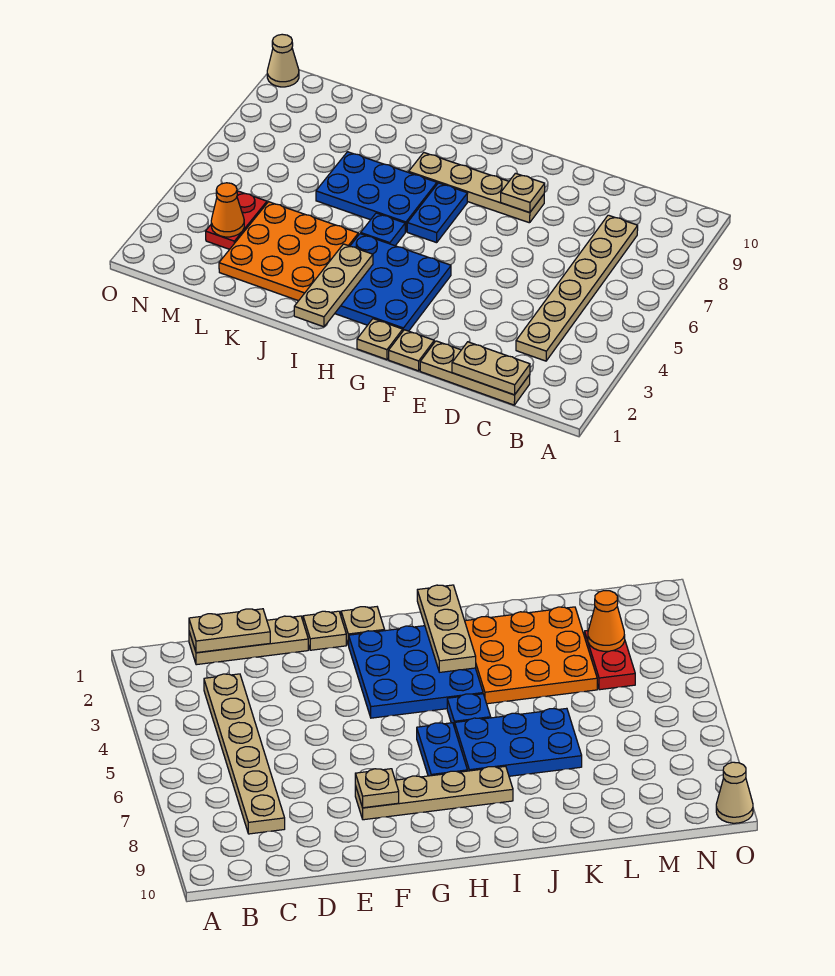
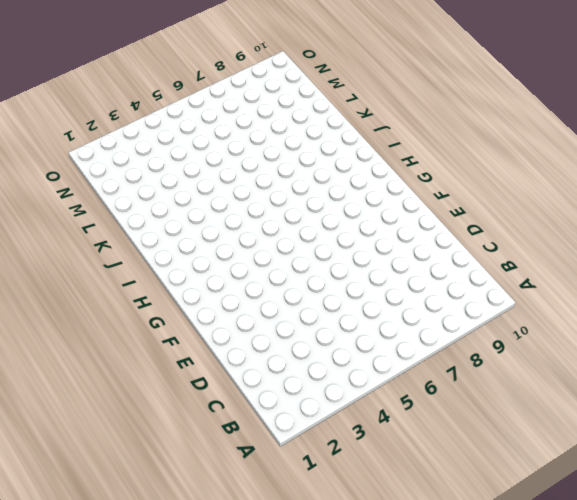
none -> tan plate C1:E1 level 1
none -> tan plate C3:C8 level 1
none -> tan plate F1 level 1

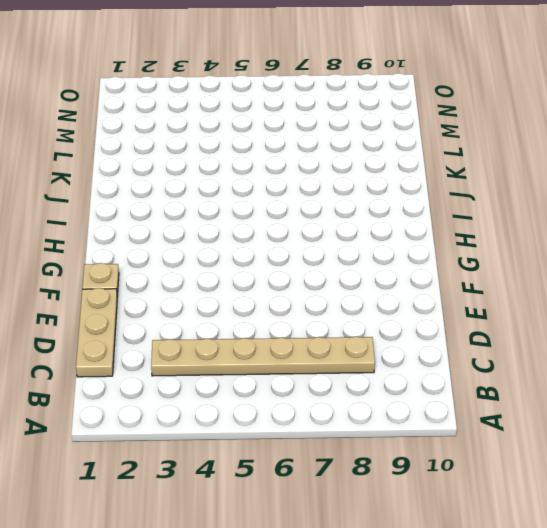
none -> tan plate F8:I8 level 1
none -> tan plate G1 level 1
none -> blue plate G2:I4 level 1

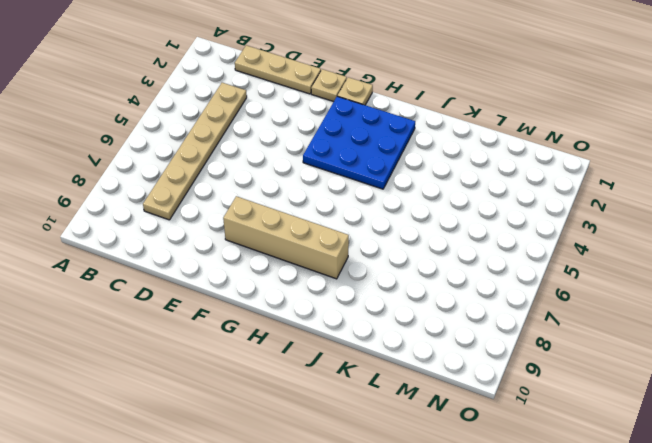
tan brick F8:I8 level 1 -> tan plate F8:I8 level 1
none -> blue plate H6:H7 level 1
none -> blue plate I5 level 1
none -> blue plate I6:K7 level 1

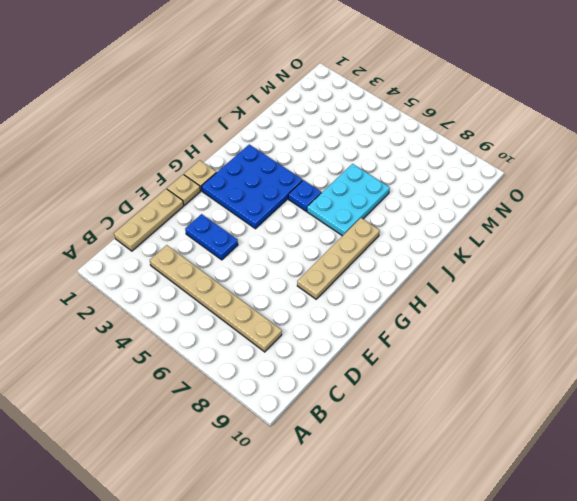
blue plate E3:E4 level 1 -> blue plate H6:H7 level 1
cyan plate I6:K7 level 1 -> blue plate I6:K7 level 1
none -> orange plate J2:L4 level 1
none -> red plate M3:M4 level 1
none -> tan cone O10 level 1

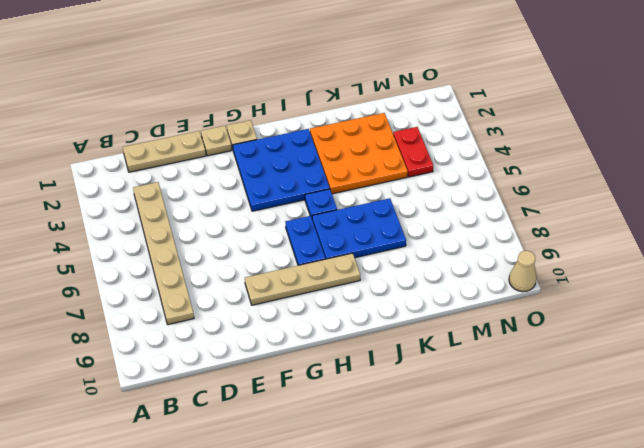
none -> tan plate C1:D1 level 2
none -> tan plate F8 level 2
none -> tan plate I1:I3 level 2

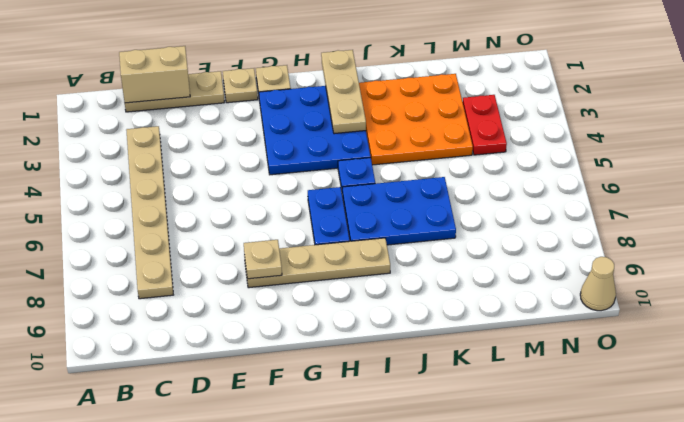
tan brick C1:D1 level 2 -> tan plate C1:D1 level 2
none -> orange cone M3 level 2

